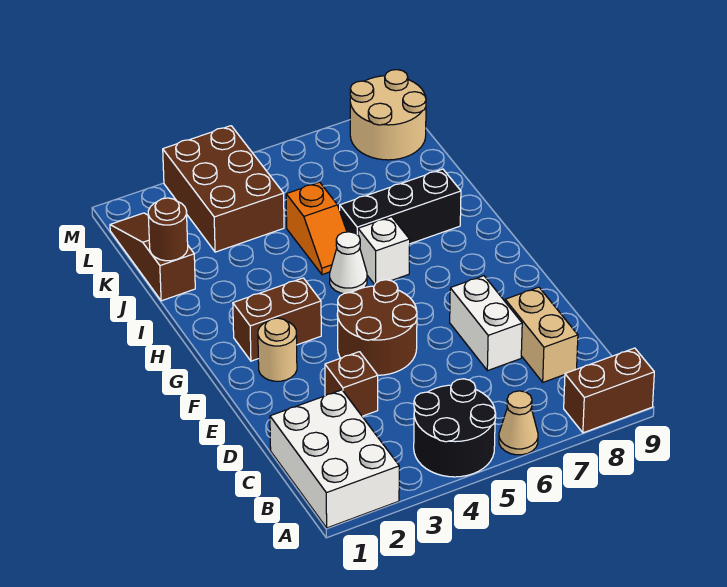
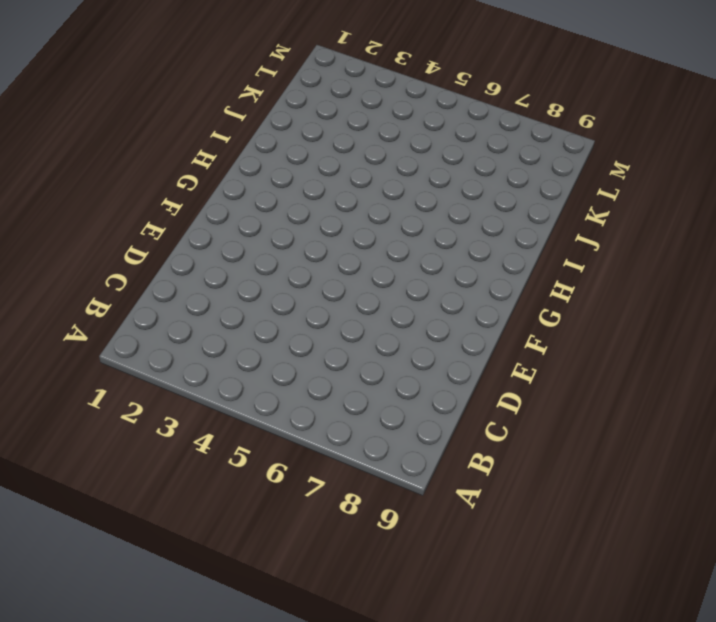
none -> white brick A1:C2 level 1
none -> black round brick A4:B5 level 1
none -> tan cone A6 level 1

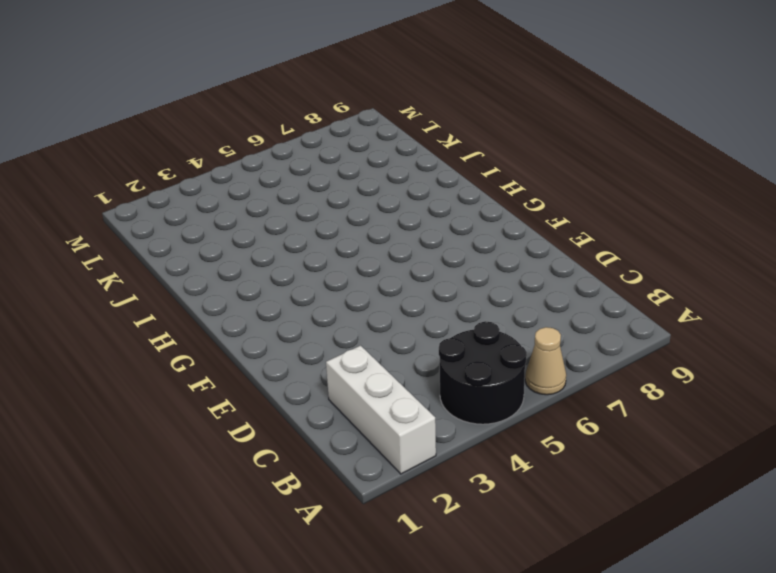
white brick A2:C2 level 1 -> white brick A1:C2 level 1
none -> brown brick A8:A9 level 1
none -> tan brick C8:D8 level 1
none -> brown brick D3 level 1

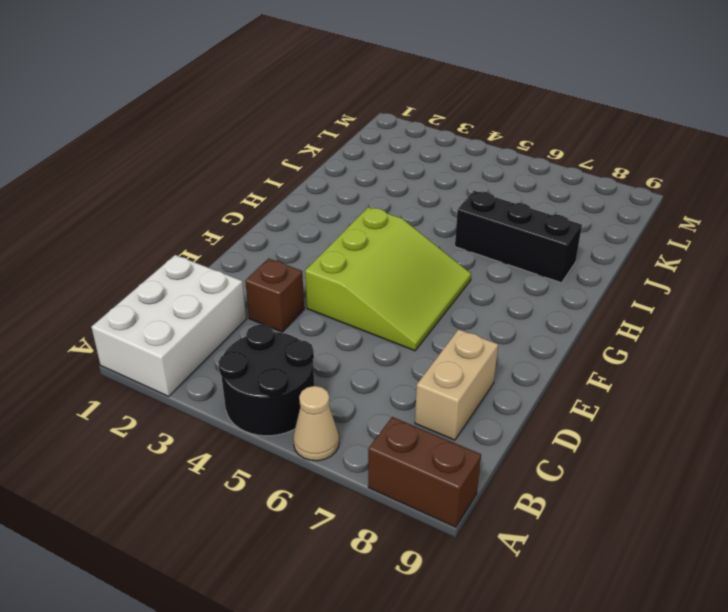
lime slope E4:G6 level 1 top 4 -> brown round brick E4:F5 level 1
none -> white brick D7:E7 level 1
none -> tan round brick F2 level 1
none -> brown brick G2:G3 level 1

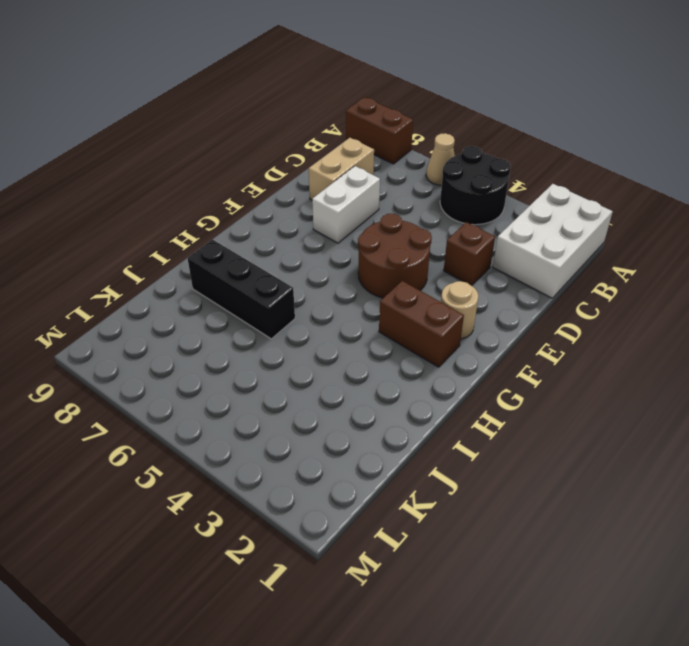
none -> white cone H5 level 1
none -> white brick H6 level 1
none -> orange slope I5:J5 level 1 top J

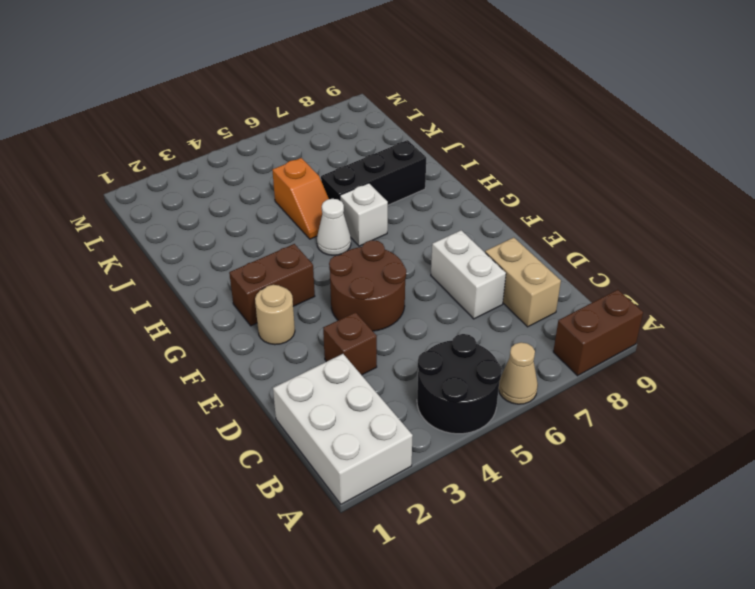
none -> brown slope J1:L1 level 1 top J
none -> brown brick K3:M4 level 1
none -> tan round brick L8:M9 level 1

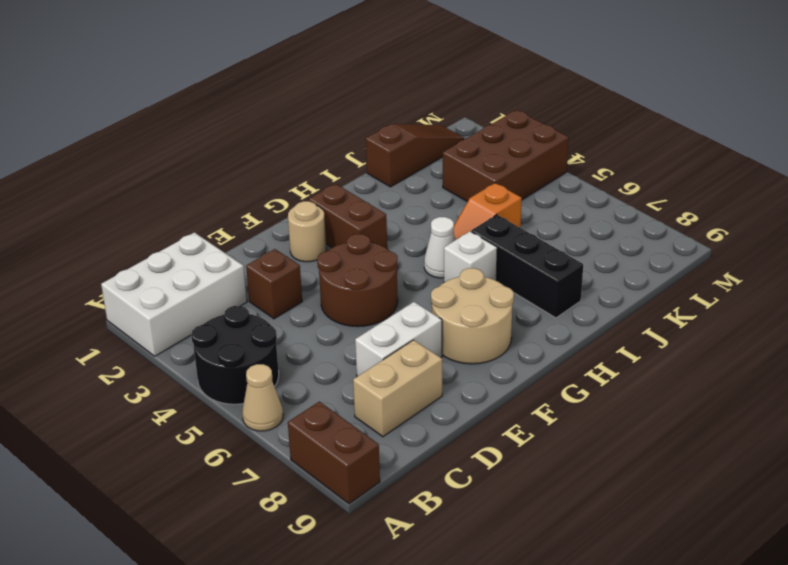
tan round brick F7:G8 level 1 -> tan round brick L8:M9 level 1
none -> brown round brick J1 level 2

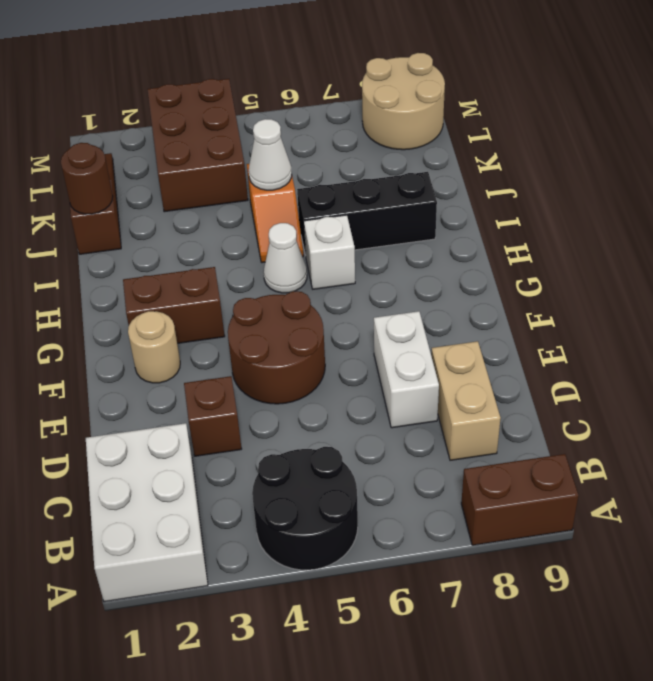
white cone J5 level 2 -> none
none -> tan cone A6 level 1

